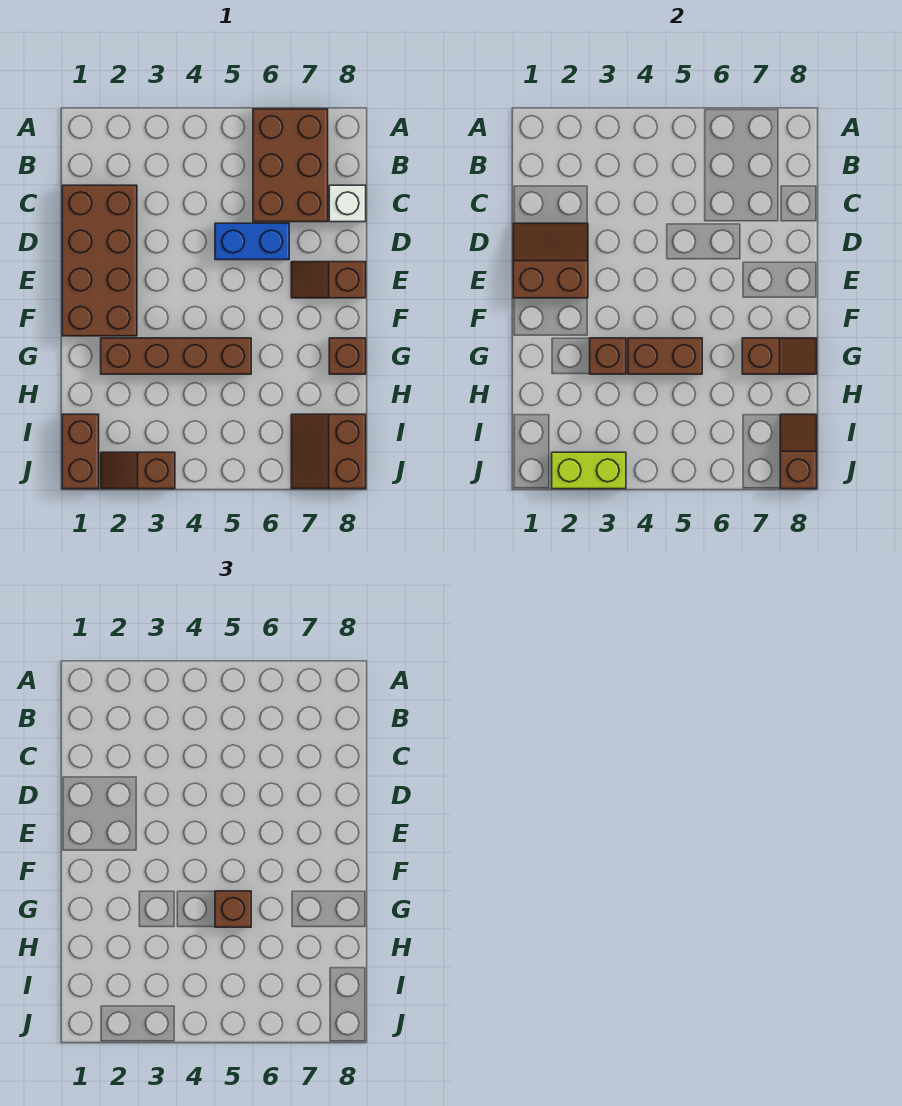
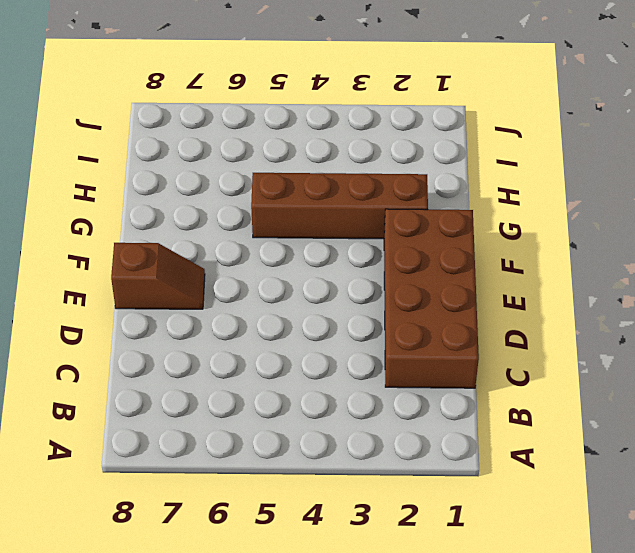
none -> brown brick A6:C7 level 1
none -> white brick C8 level 1
none -> blue brick D5:D6 level 1

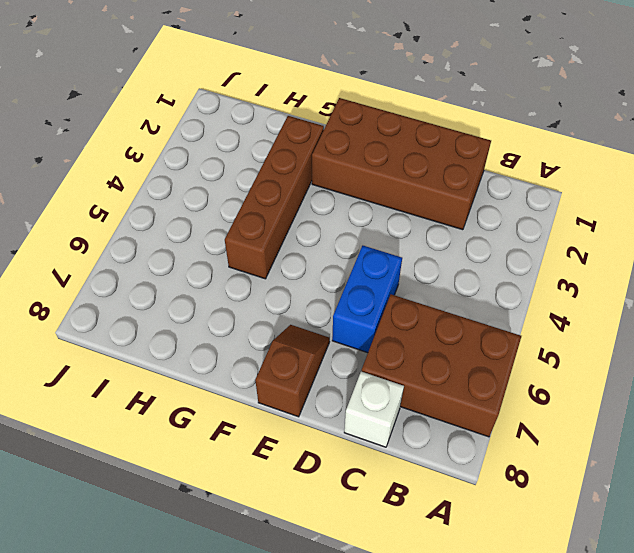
none -> brown brick G8 level 1
none -> brown brick I1:J1 level 1
none -> brown slope I7:J8 level 1 top 8

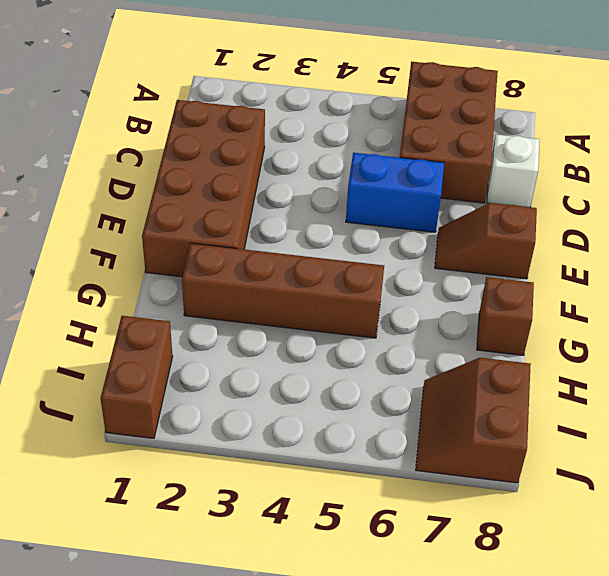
none -> brown slope J2:J3 level 1 top 3
none -> brown slope D1:E2 level 2 top E
none -> brown brick G3 level 2

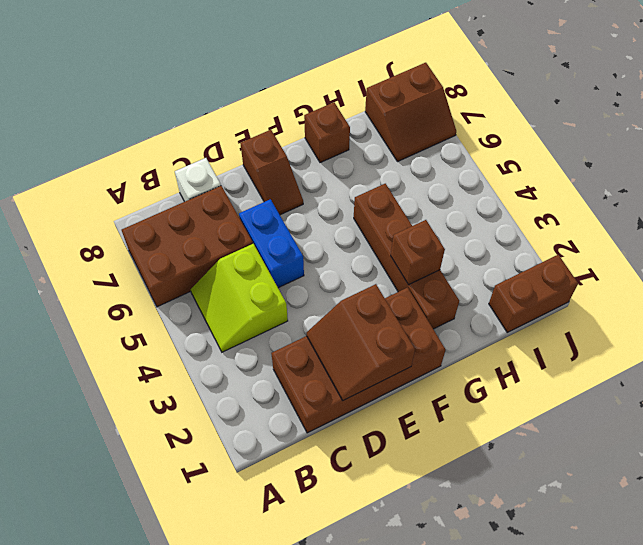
lime slope B4:C5 level 1 top C -> none
none -> brown slope J2:J3 level 1 top 3
none -> brown brick G4:G5 level 2
none -> brown slope G7:G8 level 2 top 7

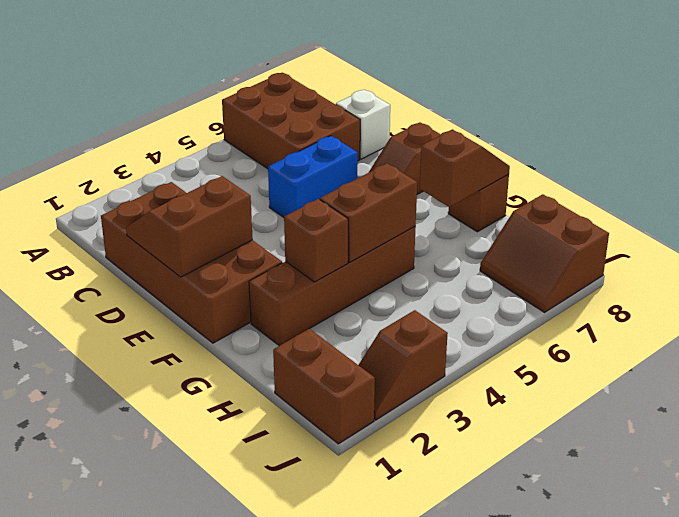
none -> brown slope I8:J8 level 2 top J
none -> lime brick J2:J3 level 2
none -> brown brick G5 level 3

